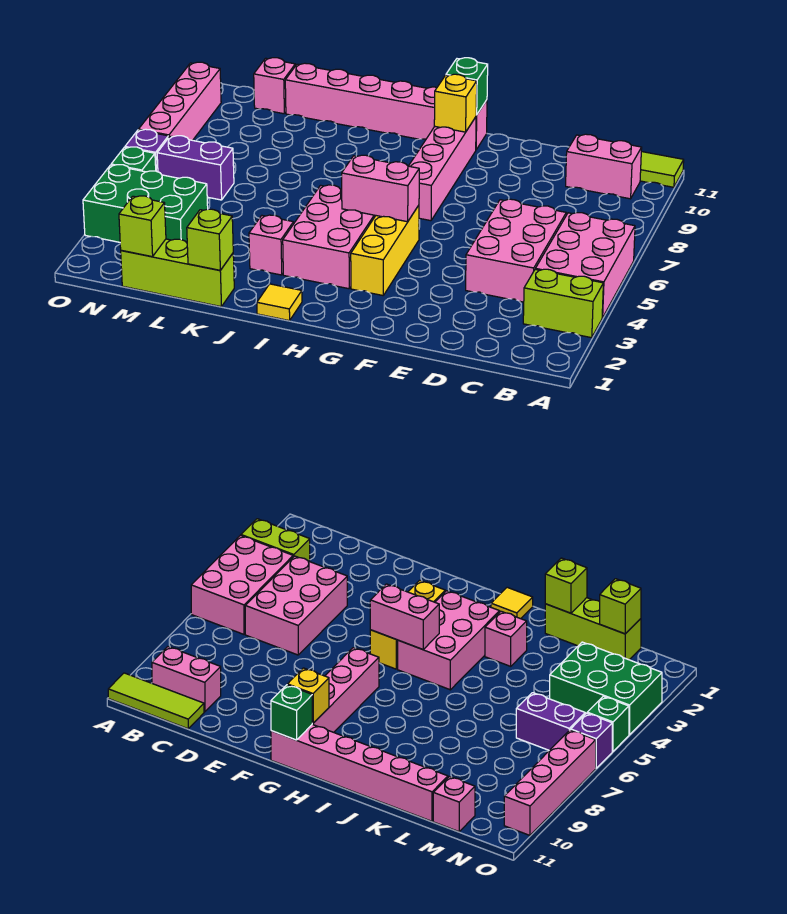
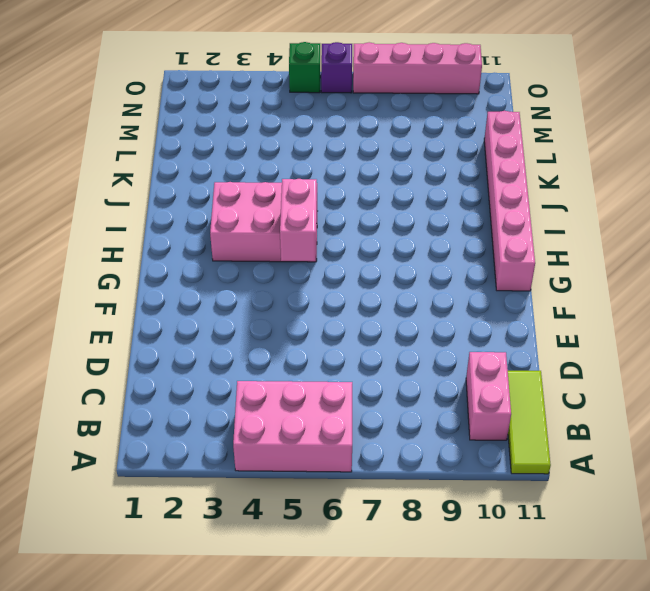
none -> lime brick A3:B3 level 1
none -> pink brick C4:D6 level 1
none -> yellow brick G3:G5 level 1

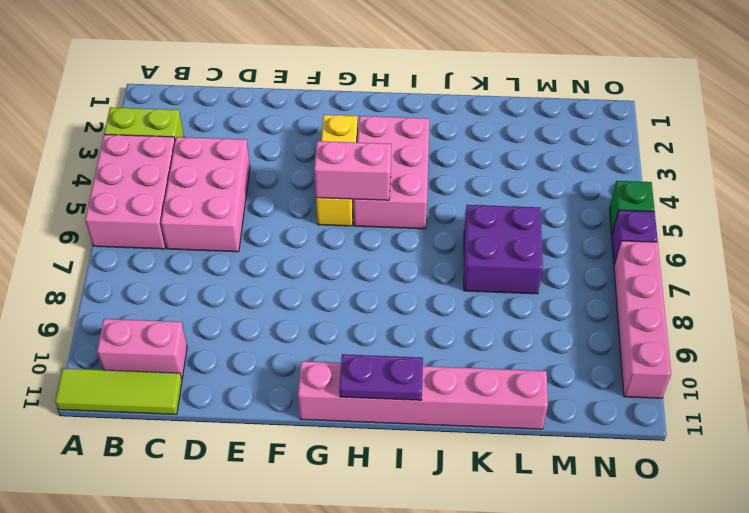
purple plate H11:I11 level 2 -> none
purple brick K6:L7 level 1 -> none
none -> pink brick G7:G10 level 1
none -> yellow tile I1 level 1
none -> pink brick J3 level 1

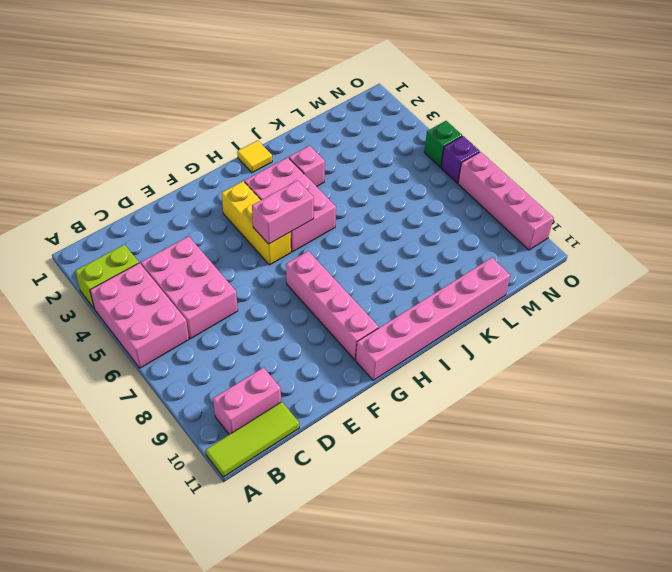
none -> lime brick K1:M1 level 1
none -> green brick M3:O4 level 1
none -> purple brick M6:N6 level 1

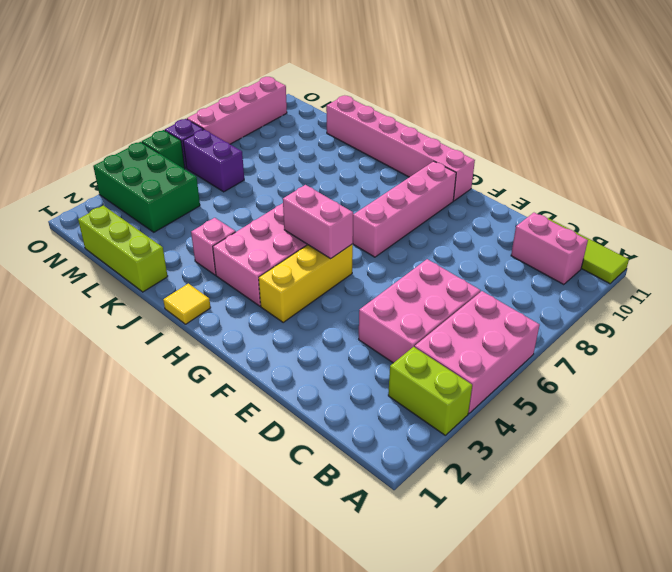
none -> pink brick M11 level 1
none -> yellow brick G10 level 2
none -> green brick G11 level 2

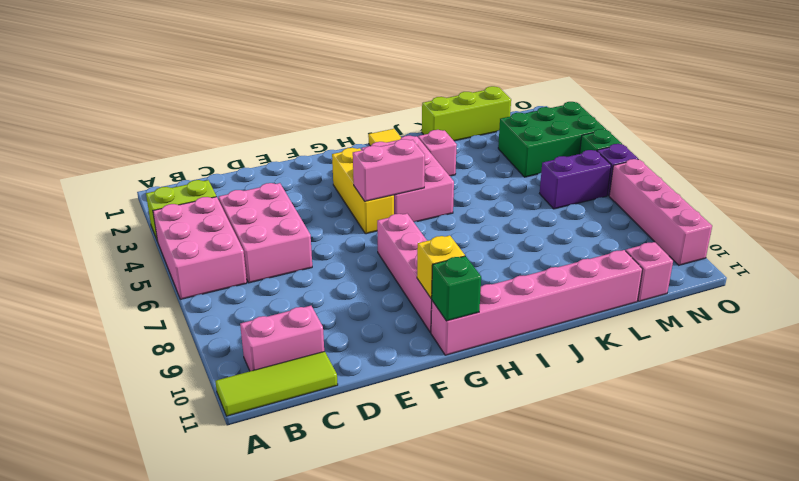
none -> lime brick K1 level 2
none -> lime brick M1 level 2

